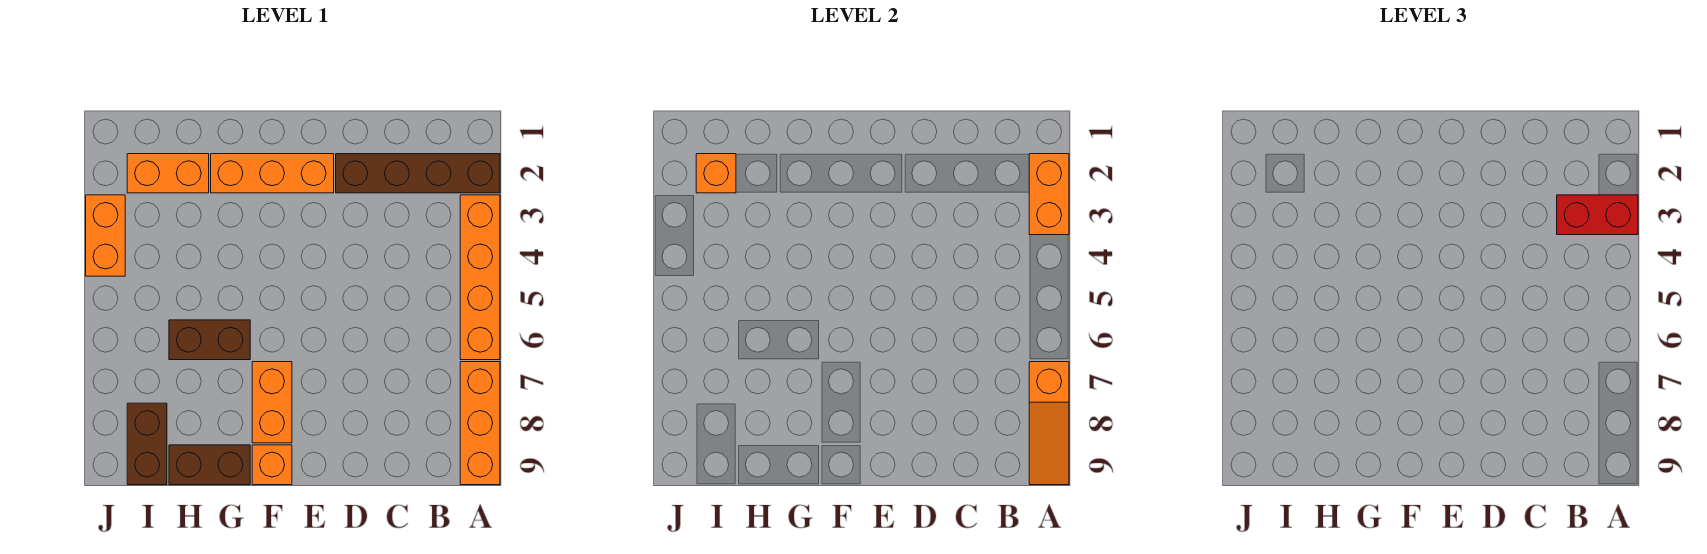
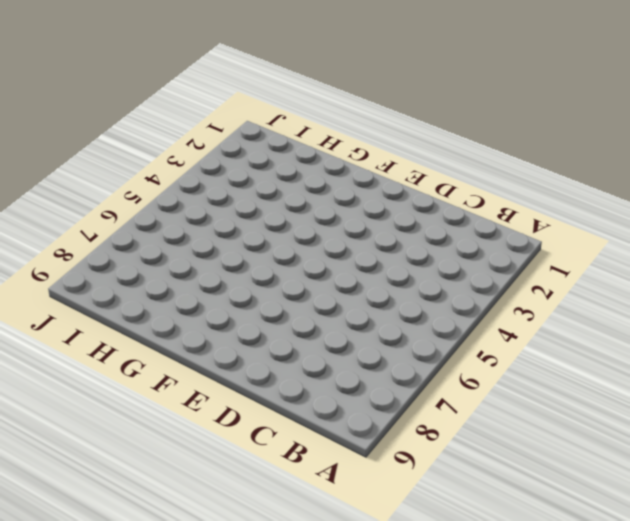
none -> brown brick A2:D2 level 1
none -> orange brick A3:A6 level 1
none -> orange brick A7:A9 level 1

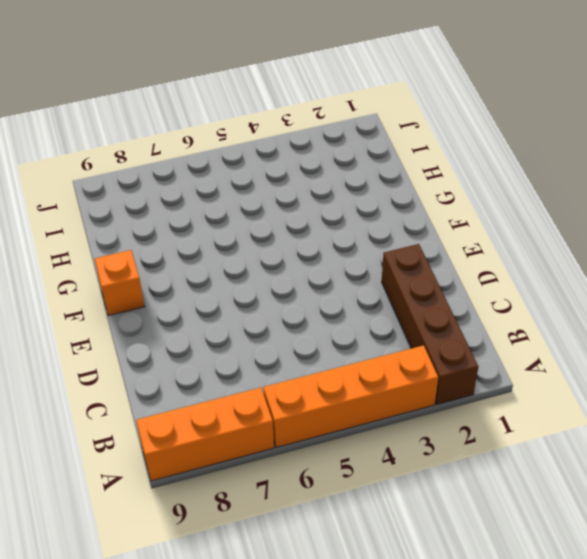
none -> orange brick E2:G2 level 1
none -> orange brick F7:F8 level 1
none -> brown brick G6:H6 level 1

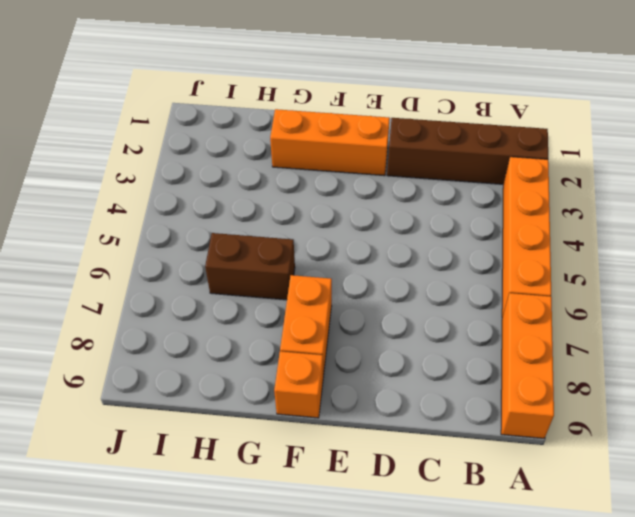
none -> brown brick G9:H9 level 1
none -> orange brick H2:I2 level 1
none -> brown brick I8:I9 level 1

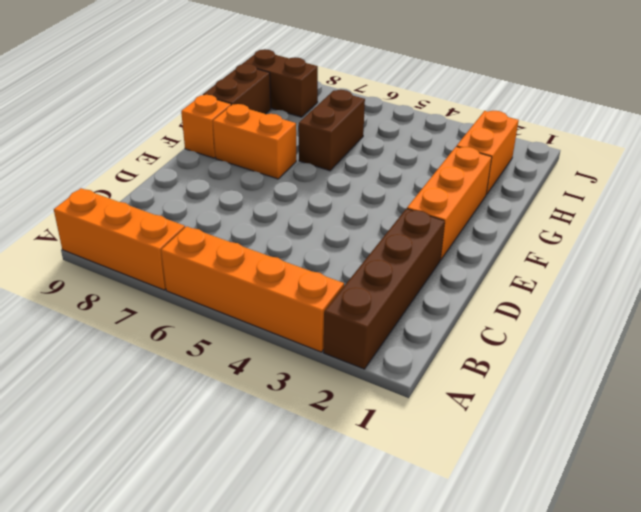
none -> orange brick J3:J4 level 1
none -> orange brick A2:A3 level 2
none -> orange slope A7:A9 level 2 top 7

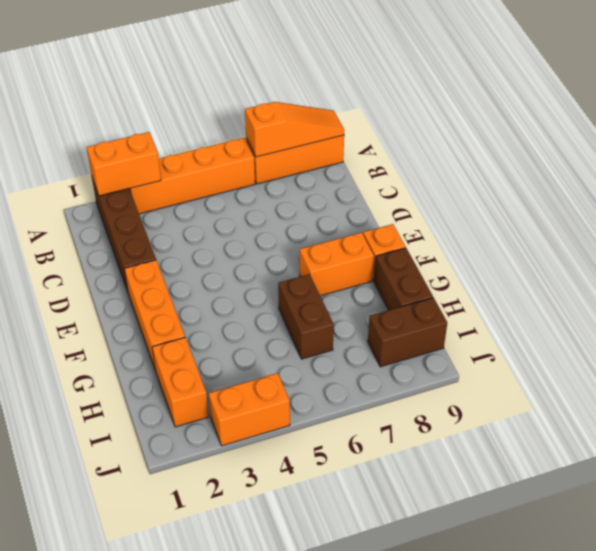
none -> orange brick I2 level 2
none -> red brick A3:B3 level 3

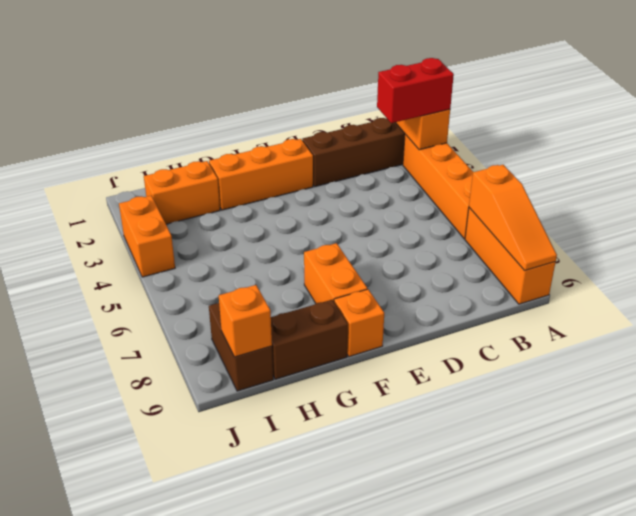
orange brick I9 level 2 -> orange brick I2 level 2
none -> brown brick G6:H6 level 1

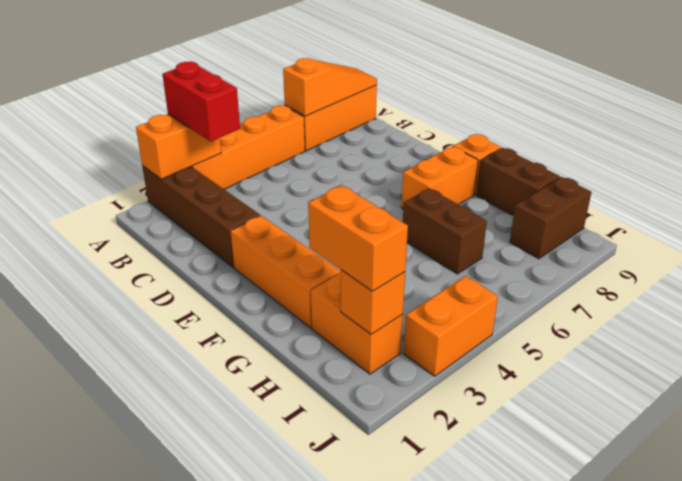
orange brick H2:I2 level 3 -> none

